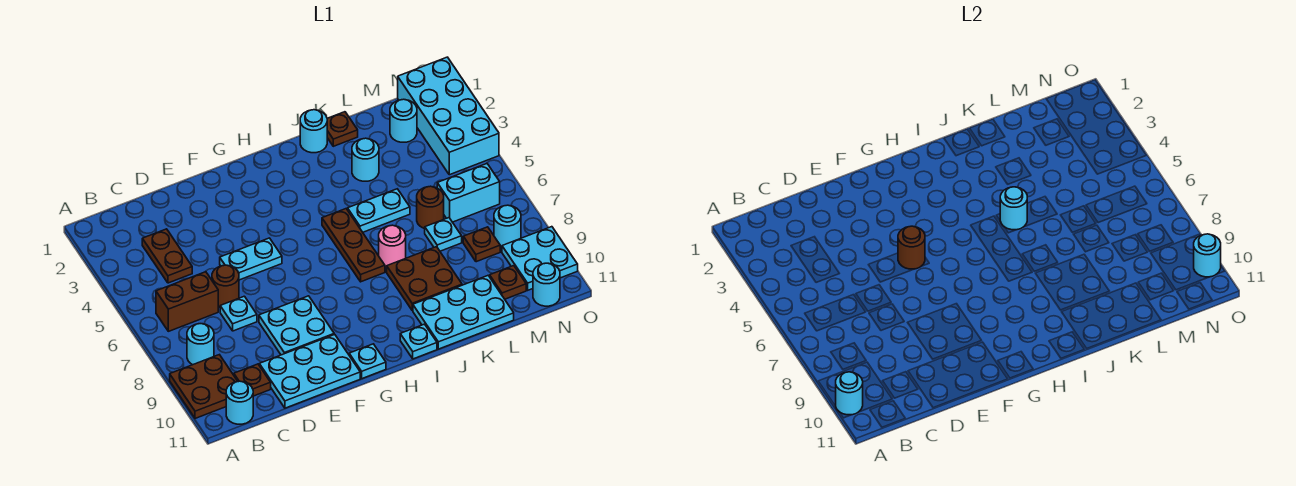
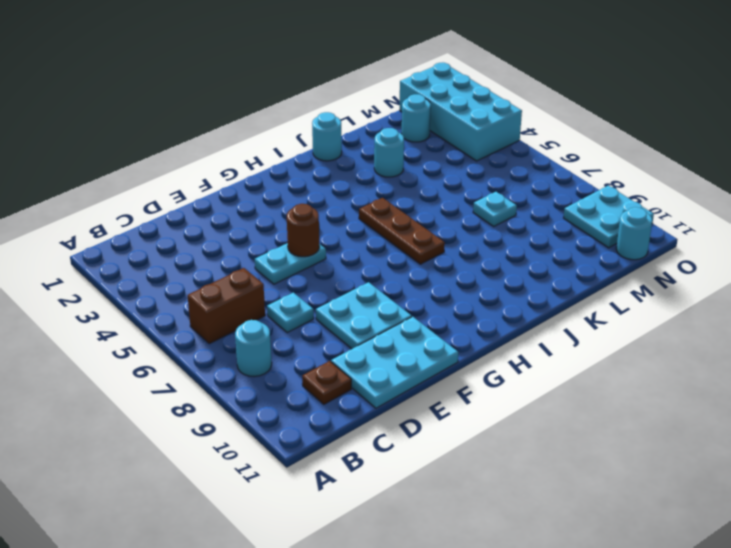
none -> brown plate A9:B10 level 1
none -> cyan round brick B11 level 1
none -> brown plate C3:C4 level 1
none -> brown round brick D6 level 1

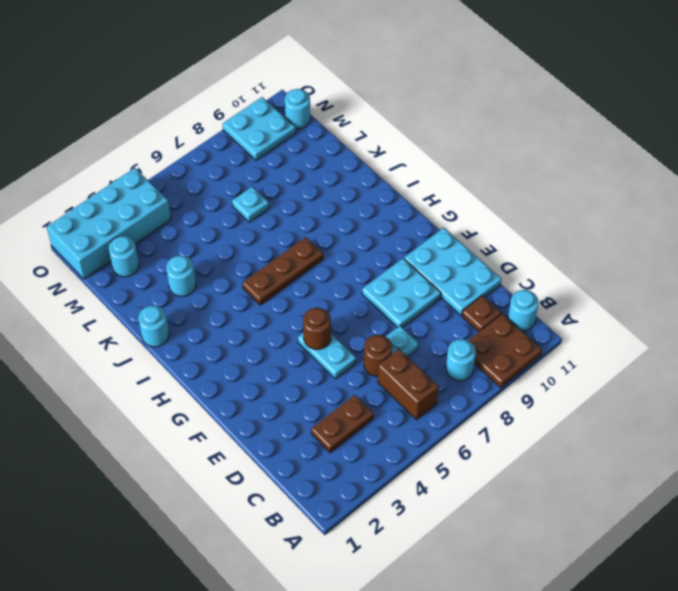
none -> cyan plate G11 level 1
none -> cyan plate I11 level 1
none -> cyan plate J5:K5 level 1
none -> pink round brick J7 level 1

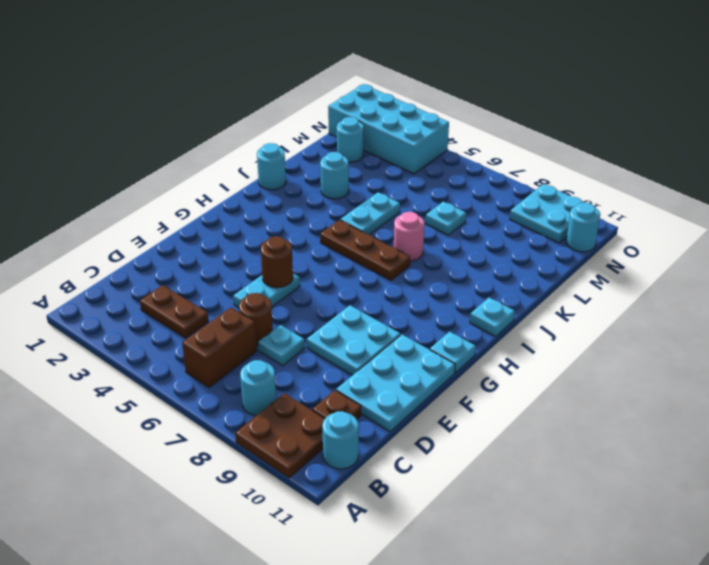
none -> brown plate J8:K9 level 1
none -> cyan plate J10:L11 level 1
none -> brown plate K1 level 1
none -> brown round brick L6 level 1

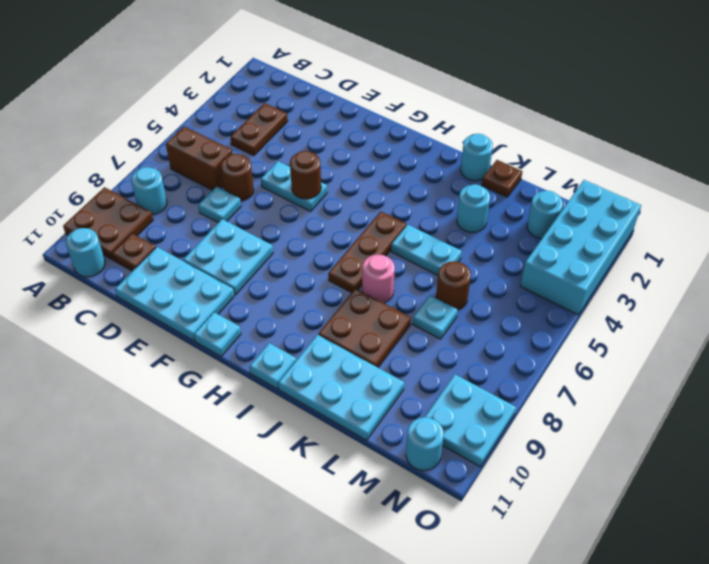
none -> cyan brick M6:N6 level 1
none -> brown plate M8 level 1
none -> brown plate M10 level 1
none -> cyan round brick N8 level 1

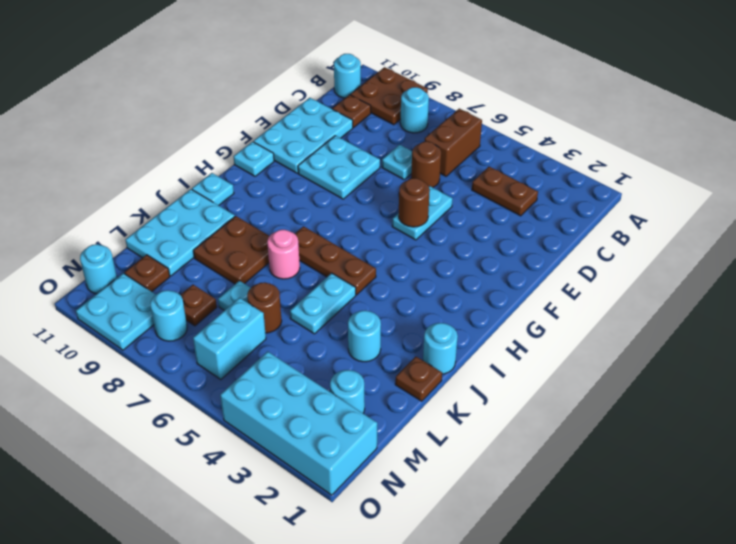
none -> cyan round brick A10 level 2
none -> cyan round brick J5 level 2
none -> cyan round brick O10 level 2

